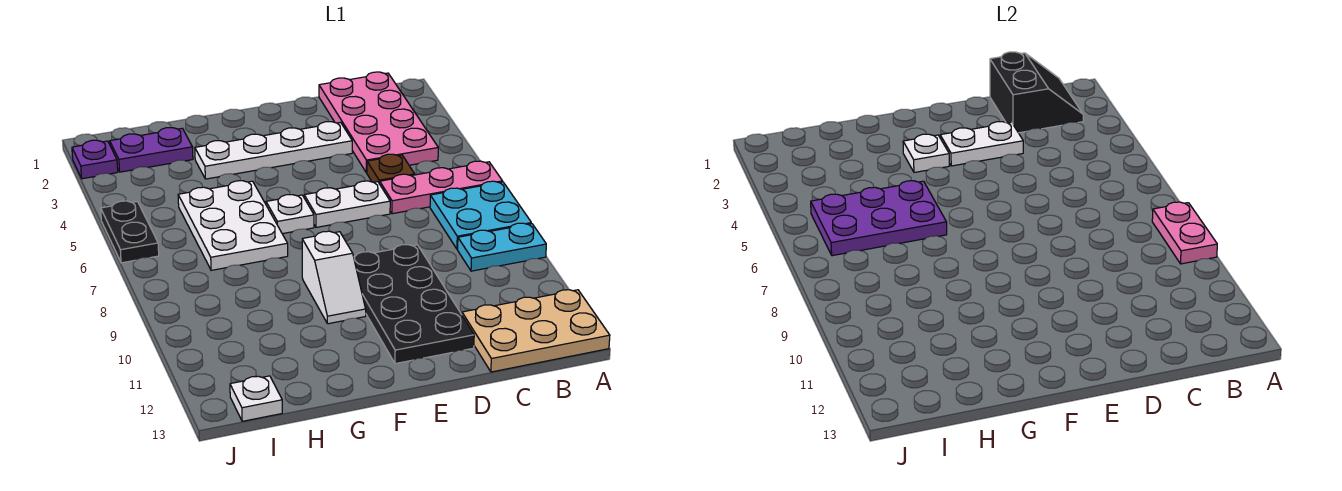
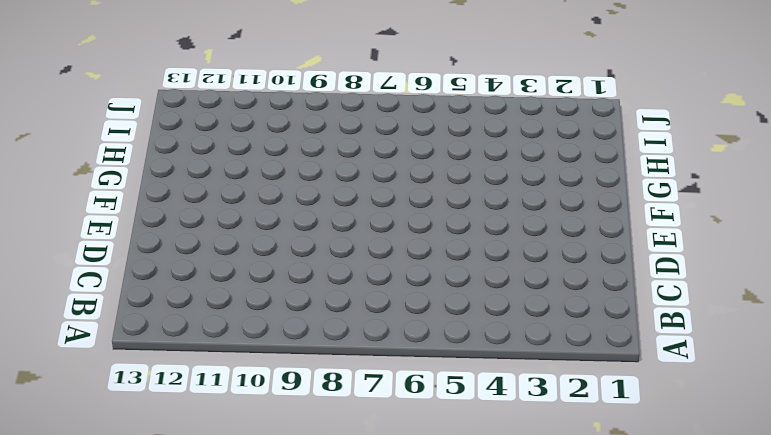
none -> pink plate A6:C6 level 1
none -> cyan plate A7:B8 level 1
none -> cyan plate A9:B9 level 1

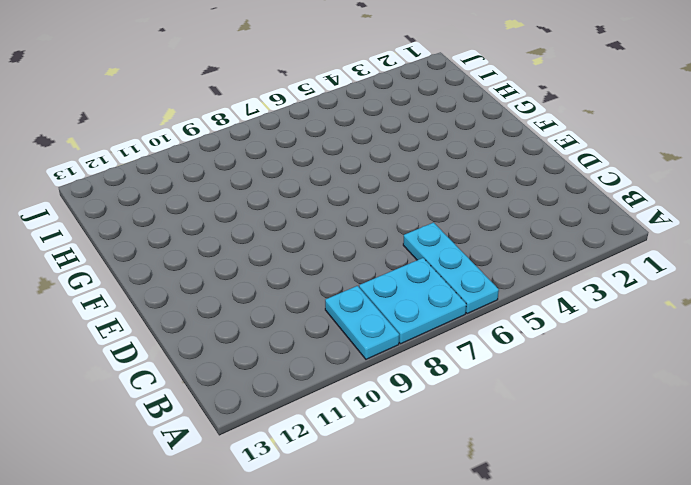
cyan plate A6:C6 level 1 -> pink plate A6:C6 level 1
none -> tan plate A12:C13 level 1
none -> pink plate B1:C4 level 1
none -> brown plate C5 level 1

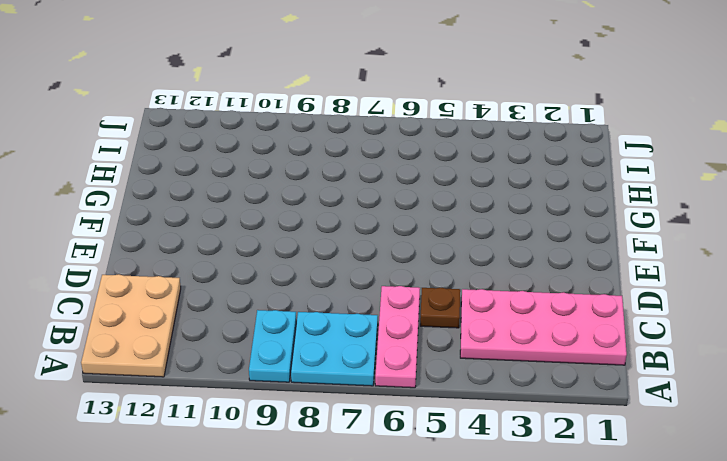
none -> white plate D3:G3 level 1
none -> white plate D6:E6 level 1
none -> black plate D9:E12 level 1

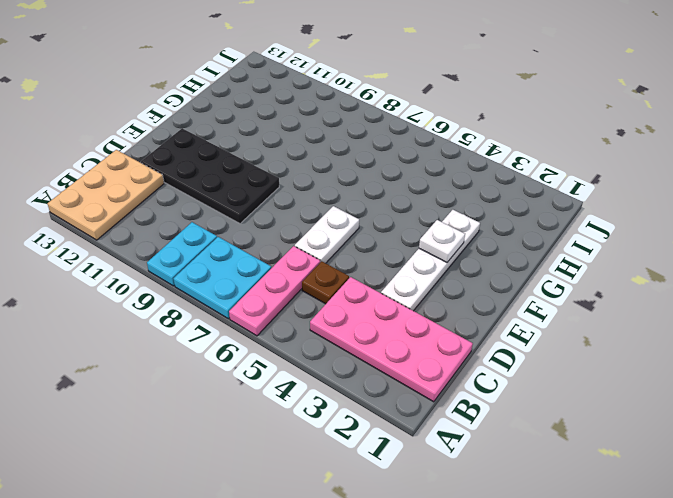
none -> white plate F6 level 1
none -> white slope F9:F10 level 1 top 9
none -> white plate G5:H7 level 1

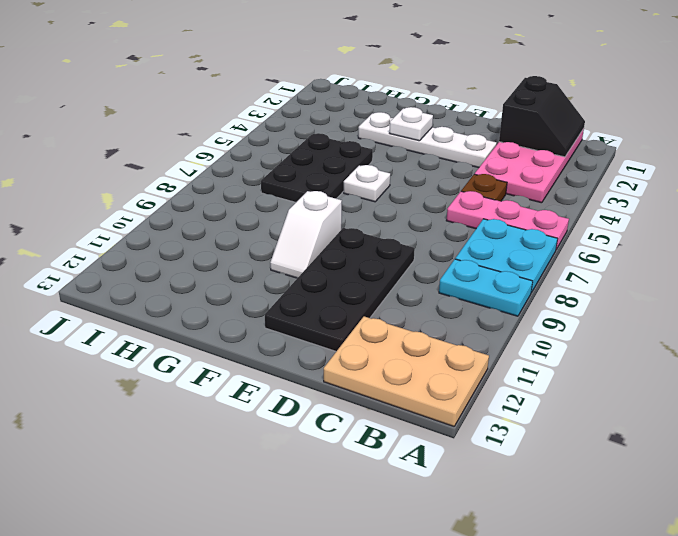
black plate G5:H7 level 1 -> white plate G5:H7 level 1
none -> white plate D6:E6 level 1
none -> purple plate H2:I2 level 1
none -> white plate I13 level 1

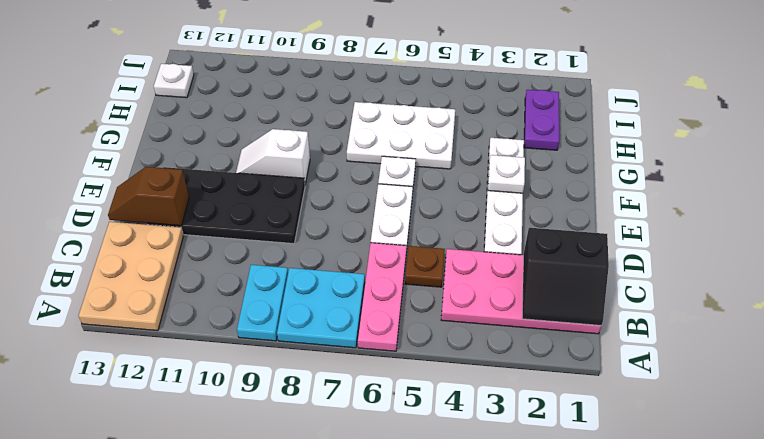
brown slope D12:D13 level 2 top 12 -> none
none -> purple plate J2 level 1
none -> black plate J5:J6 level 1
none -> pink plate A8:A9 level 2

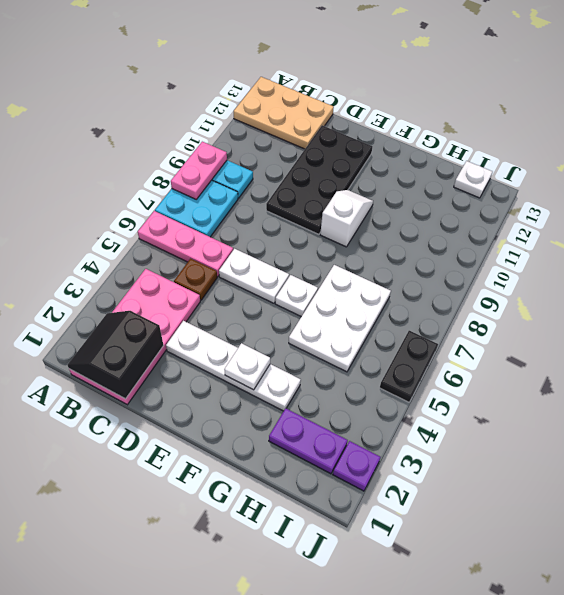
none -> white plate D3:E3 level 2
none -> purple plate G5:I6 level 2

